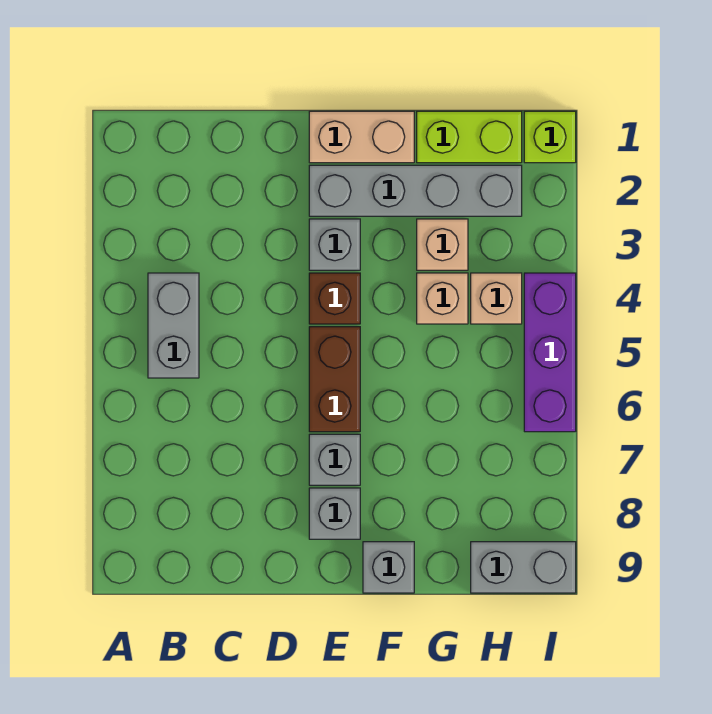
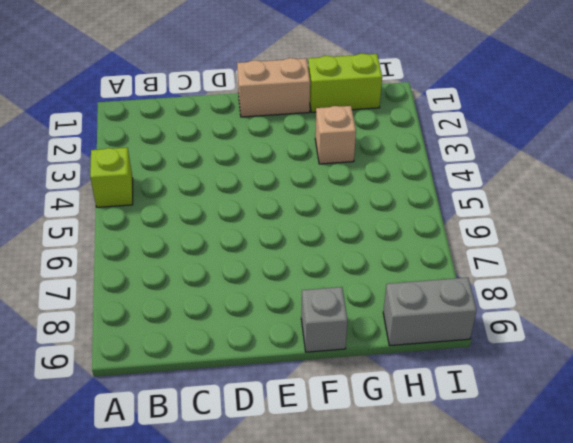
lime brick A4 level 1 -> lime brick I1 level 1
none -> grey brick B4:B5 level 1
none -> grey brick E2:H2 level 1
none -> grey brick E3 level 1

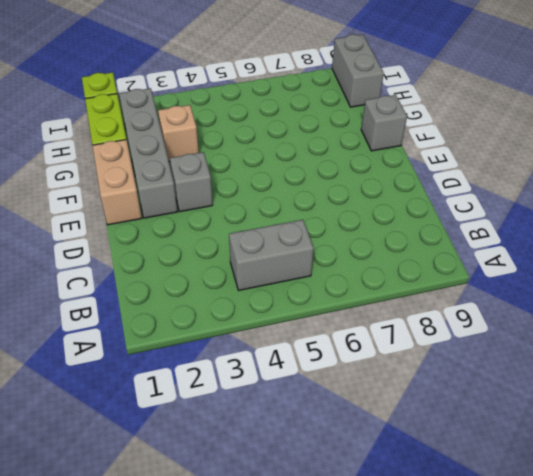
none -> brown brick E4 level 1
none -> brown brick E5:E6 level 1
none -> grey brick E7 level 1

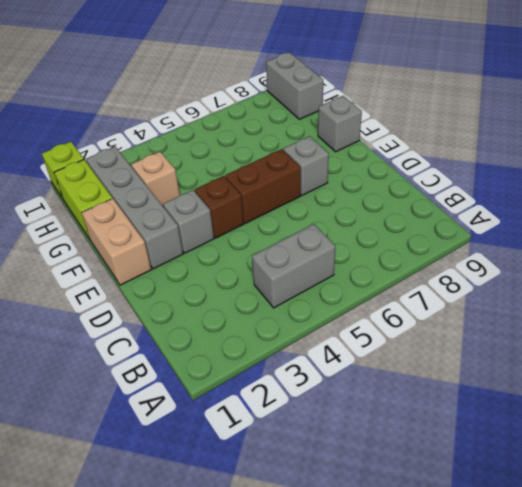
none -> grey brick E8 level 1
none -> tan brick G4 level 1
none -> tan brick H4 level 1

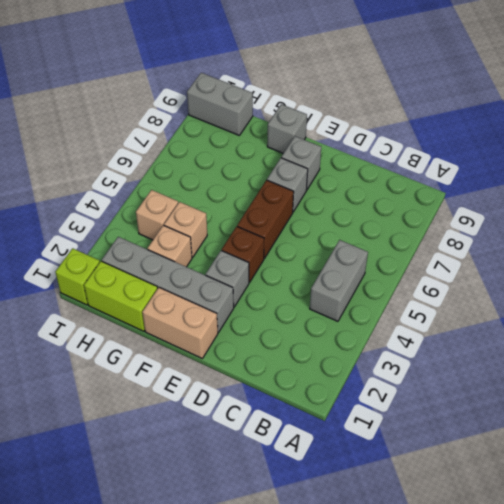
none -> purple brick I4:I6 level 1

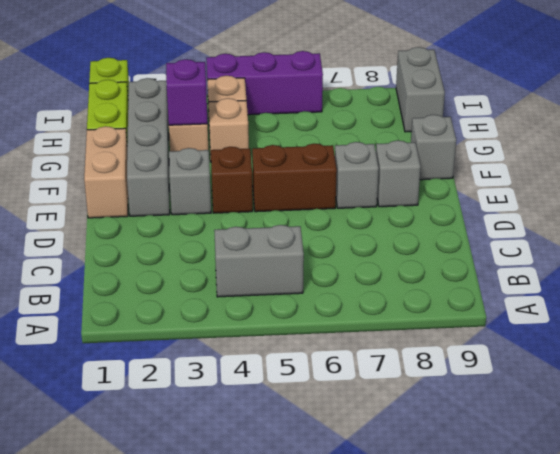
purple brick G3 level 2 -> none

